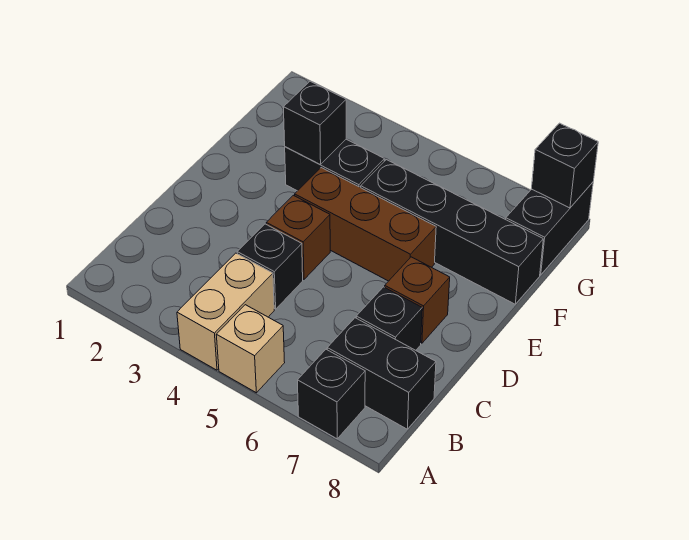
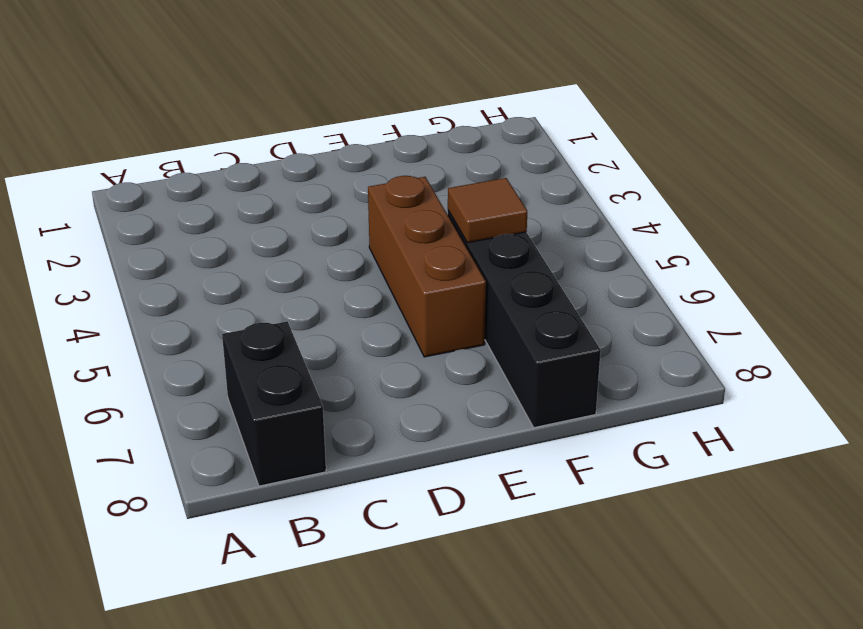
brown tile F5 level 2 -> none
none -> tan brick A4:B4 level 1
none -> tan brick A5 level 1
none -> black brick A7 level 1

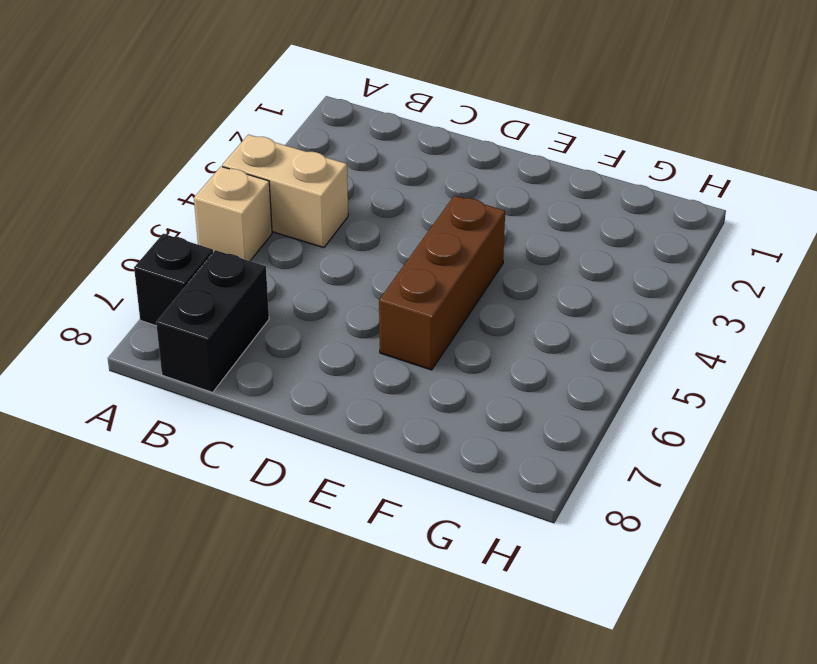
none -> black brick C4 level 1
none -> black brick C7 level 1
none -> brown brick D4 level 1

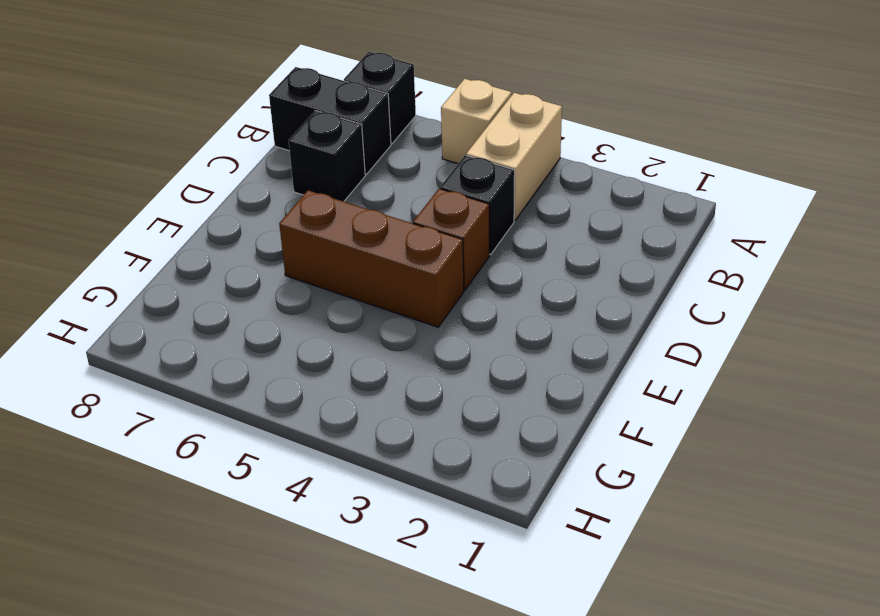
none -> brown brick D7 level 1
none -> black brick F3:F4 level 1
none -> black brick F5:F8 level 1

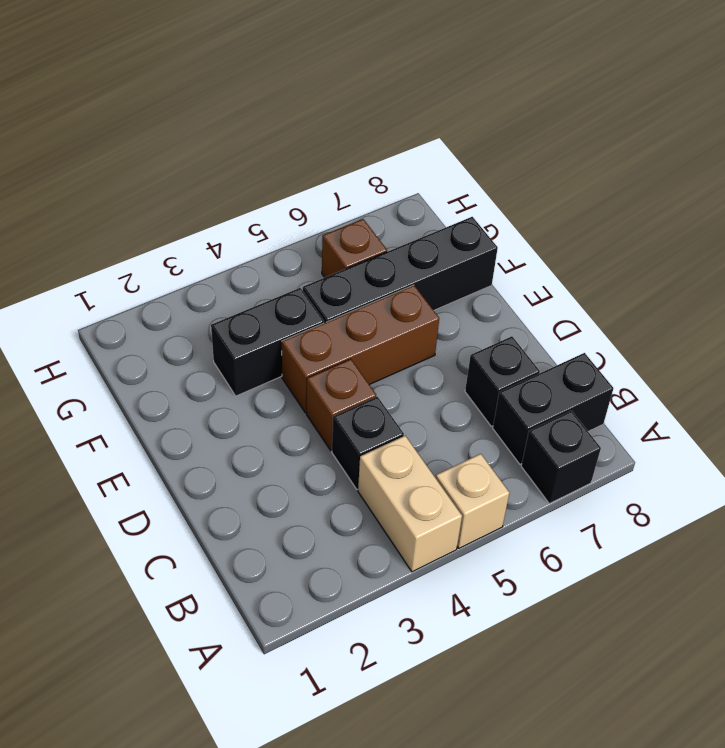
brown brick G6 level 1 -> brown brick D7 level 1
none -> black brick G8:H8 level 1
none -> black brick F3 level 2
none -> black brick H8 level 2

